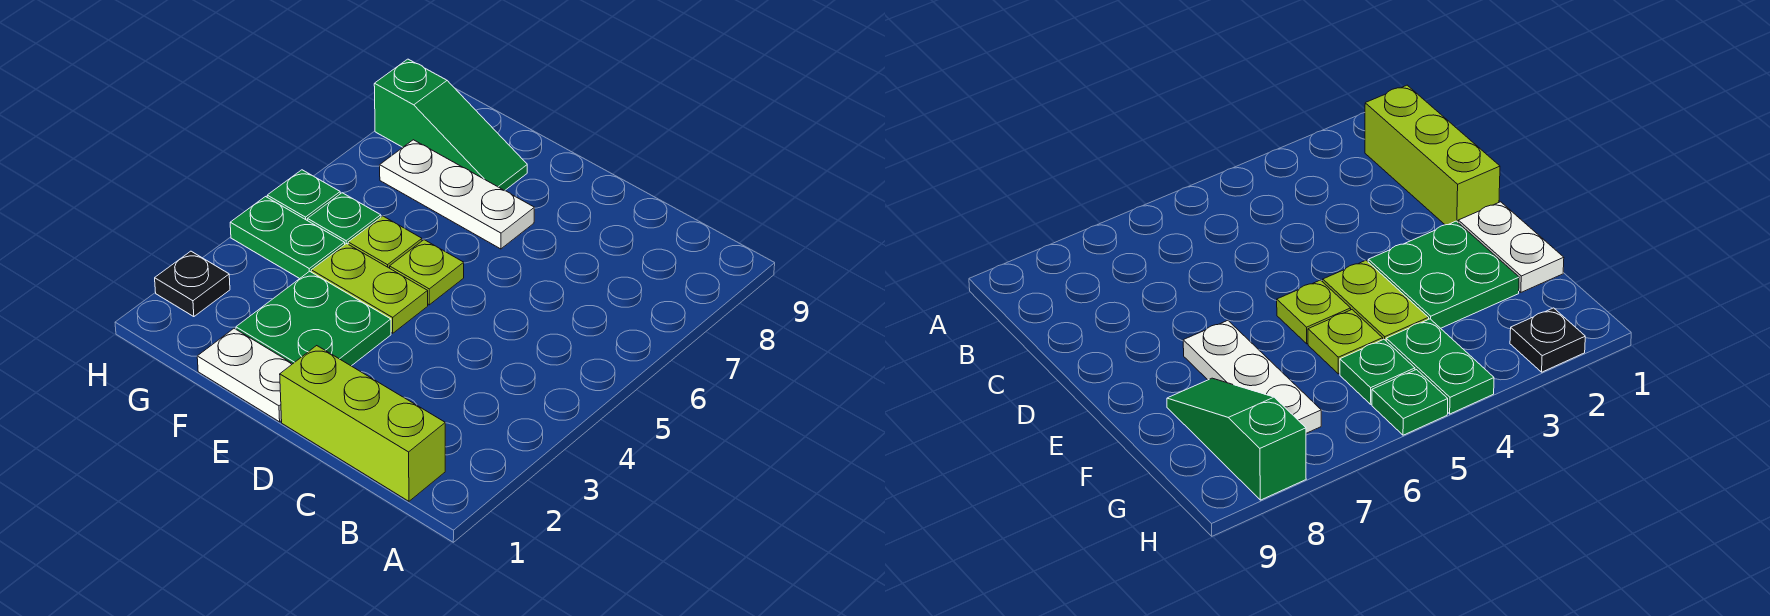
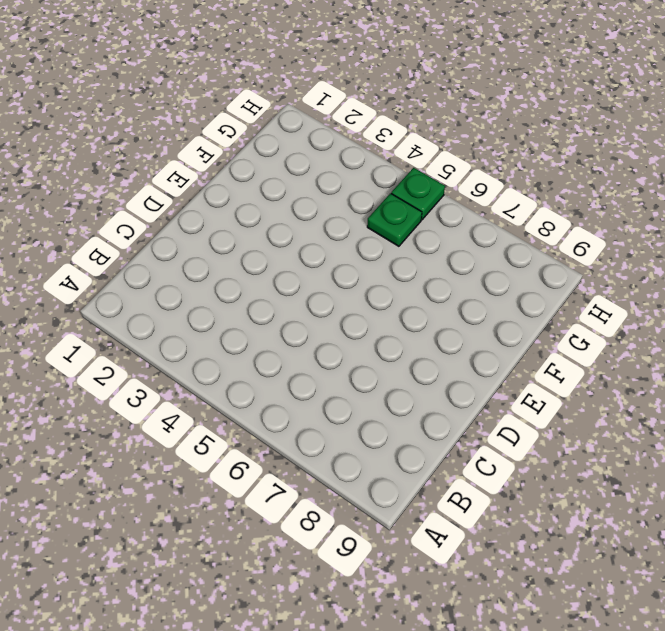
none -> lime brick B1:D1 level 1
none -> white plate E1:F1 level 1
none -> green plate E2:F3 level 1

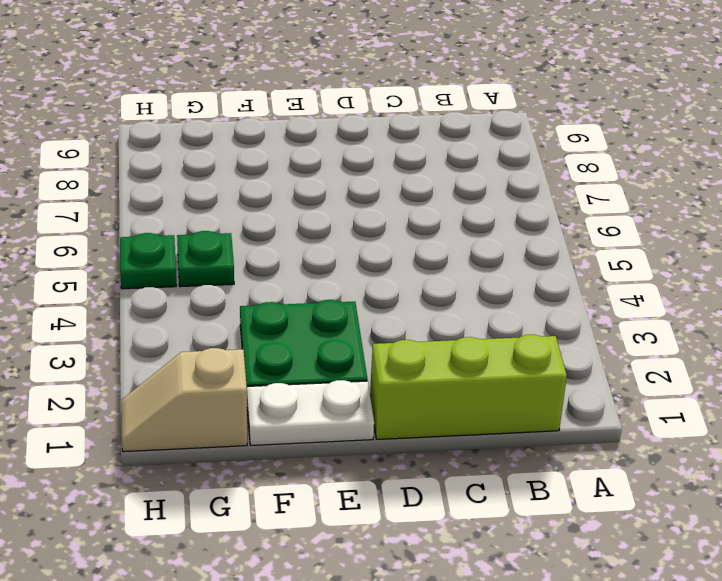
tan slope G1:H1 level 1 top G -> none
none -> lime plate E4:F4 level 1
none -> lime plate E5 level 1
none -> white plate E7:G7 level 1

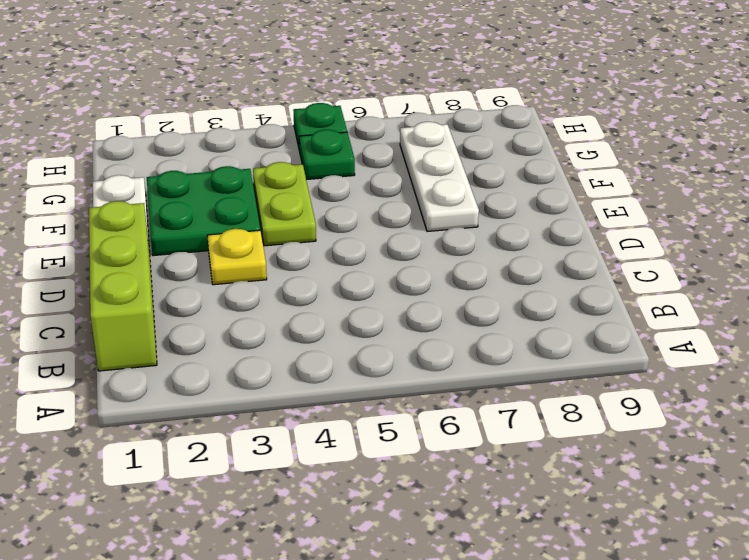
yellow plate D3 level 1 -> none
none -> lime plate E5 level 1
none -> lime plate F5 level 1
none -> green slope F8:H8 level 1 top H

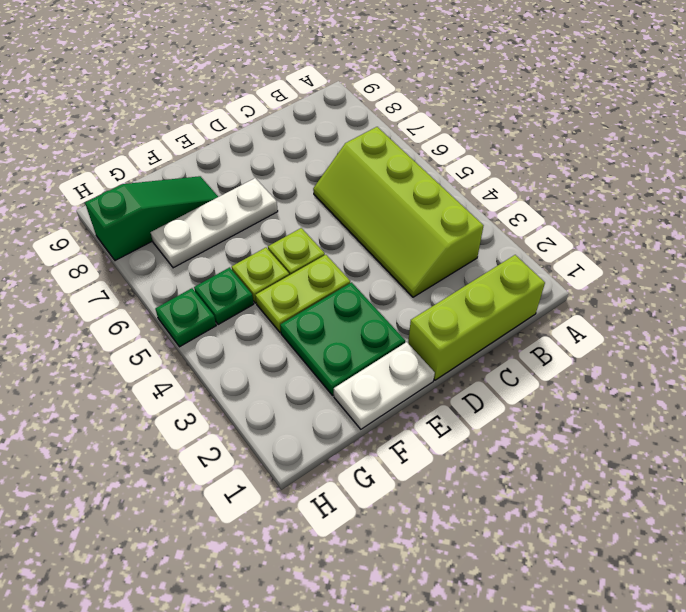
lime slope B3:C6 level 1 top B -> none
none -> green plate G4:H4 level 1
none -> black plate H2 level 1

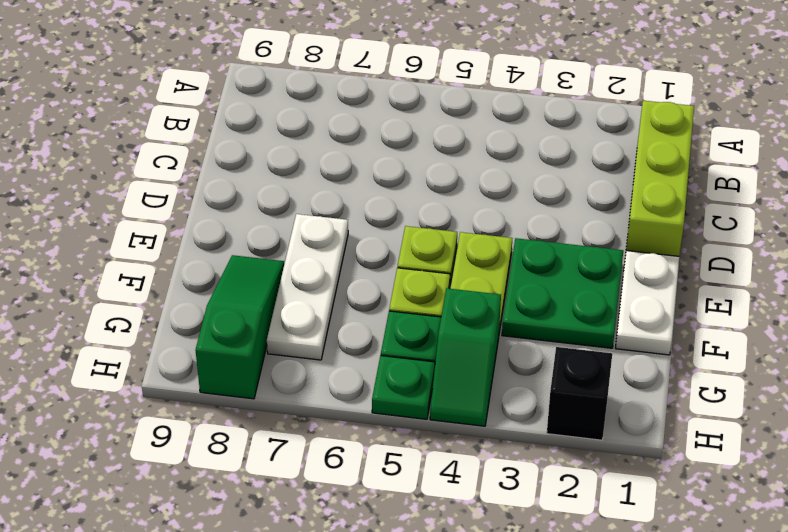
green slope G4:H4 level 1 top G -> green plate G4:H4 level 1
black brick H2 level 1 -> black plate H2 level 1

